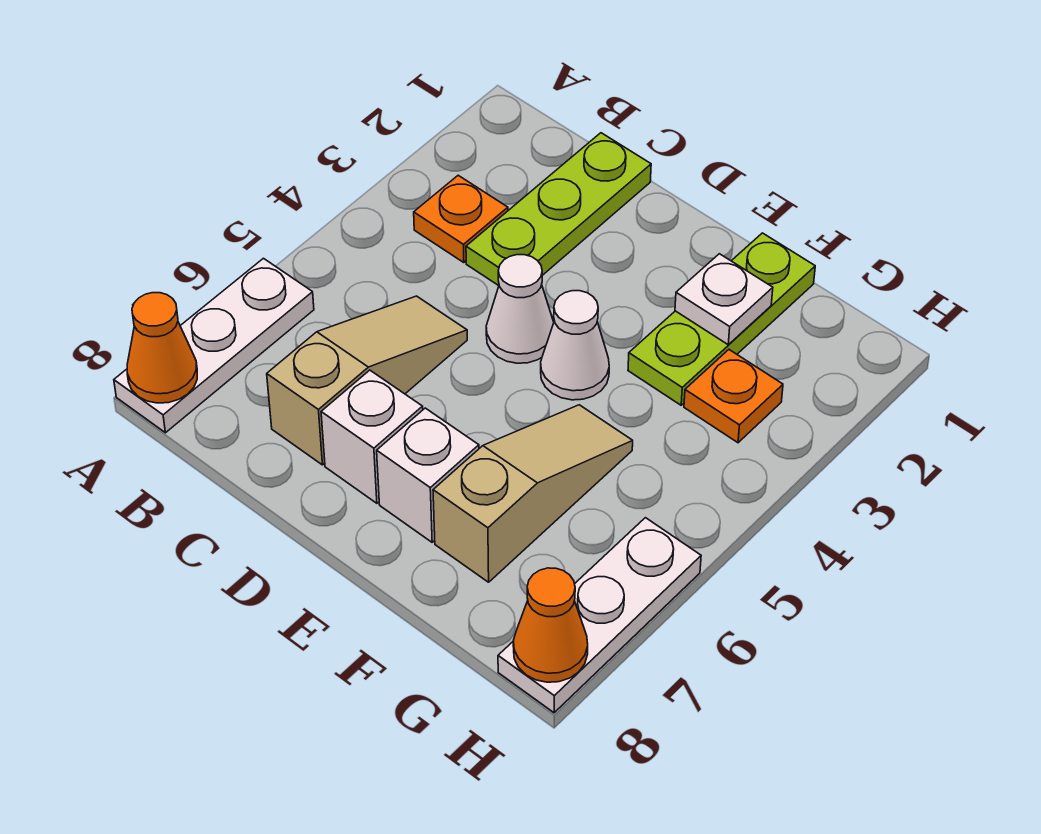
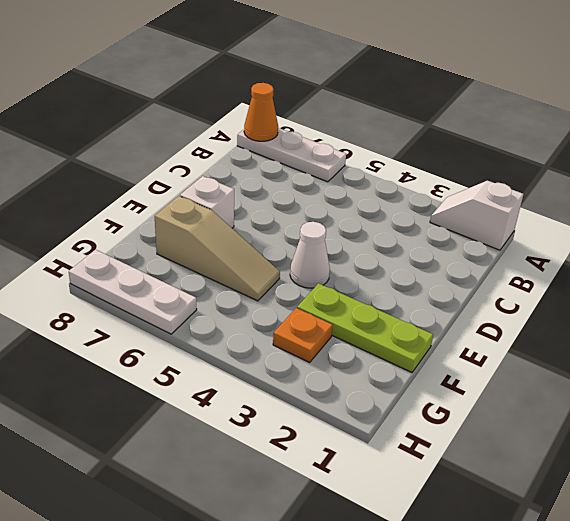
white slope A1:A2 level 1 top 1 -> none
none -> orange plate B3 level 1
none -> lime plate C1:C3 level 1
none -> tan slope C5:C7 level 1 top 7

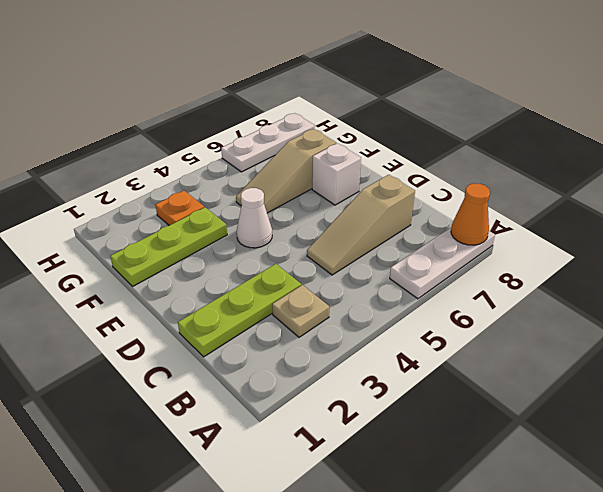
tan plate B3 level 1 -> orange plate B3 level 1
none -> white cone D4 level 1
none -> white brick D7 level 1
none -> white plate F2 level 2

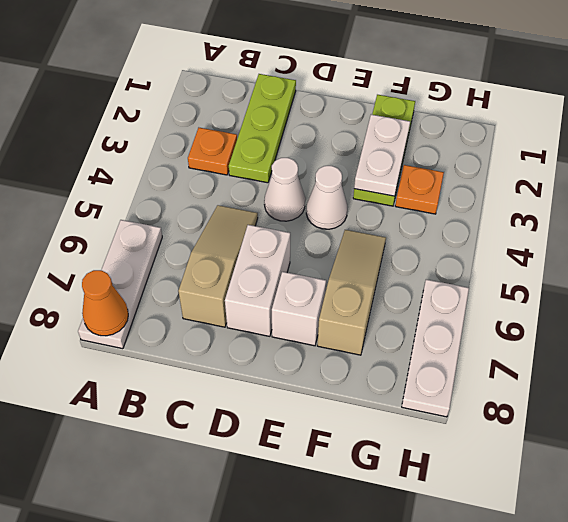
white brick D6:D7 level 1 -> white brick D7 level 1
white plate F2:F3 level 2 -> white plate F2 level 2
none -> orange cone H8 level 2

